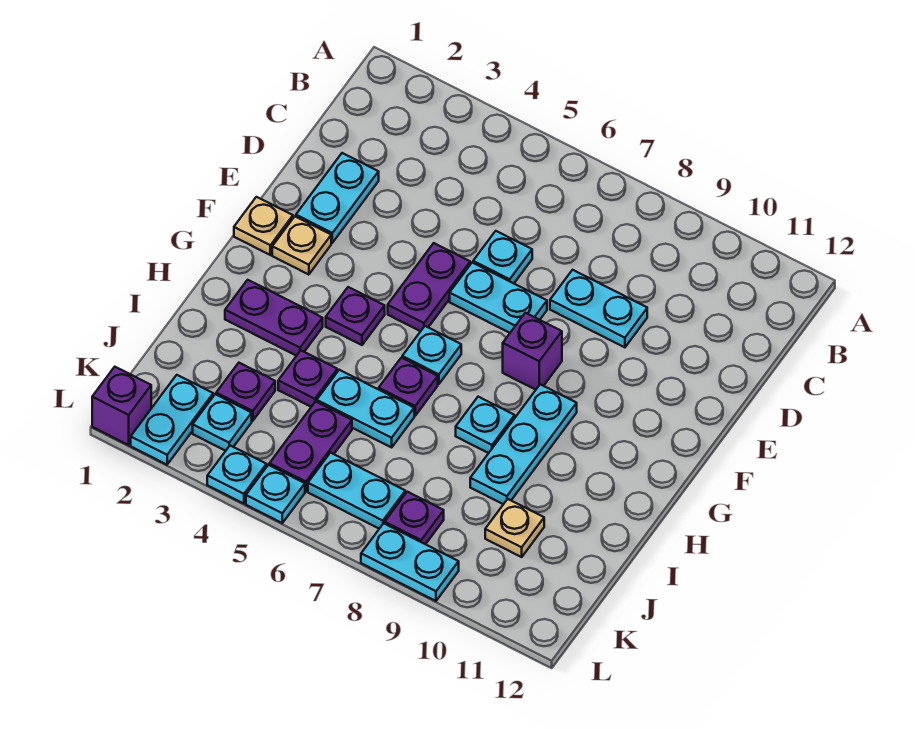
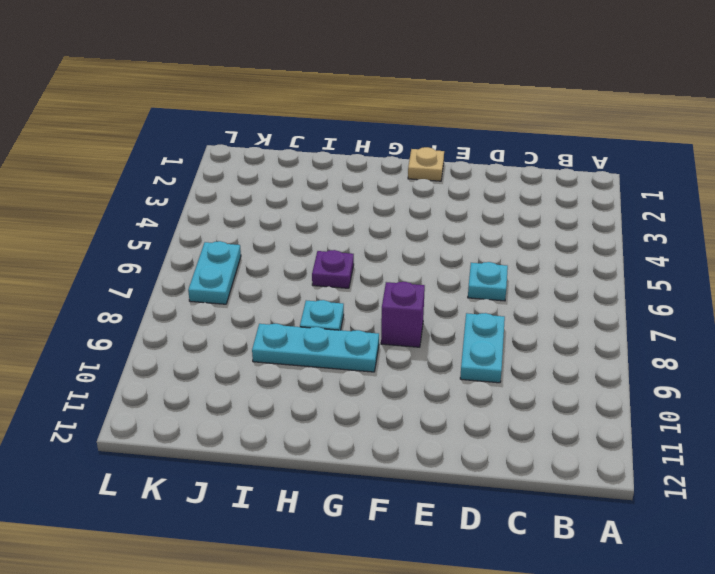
none -> cyan plate D2:E2 level 1
none -> purple plate E5:F5 level 1
none -> cyan plate E6:E7 level 1

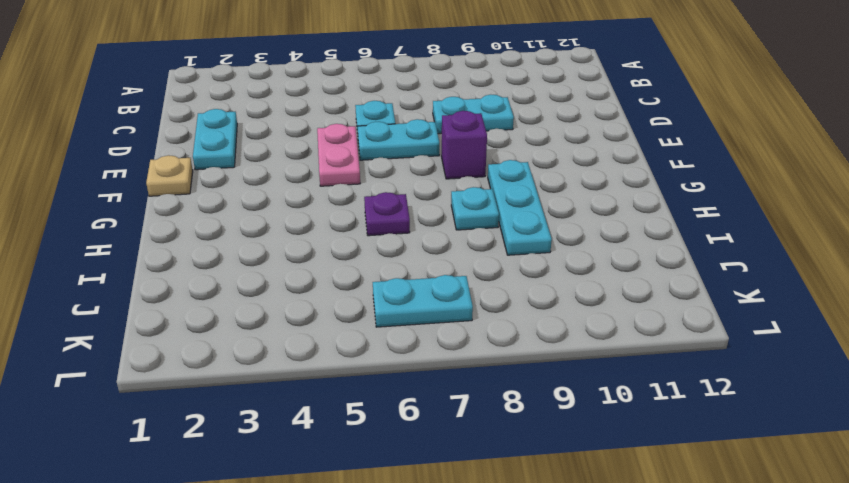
pink plate E5:F5 level 1 -> purple plate E5:F5 level 1
none -> tan plate F2 level 1
none -> purple plate G4 level 1
none -> cyan plate G6 level 1

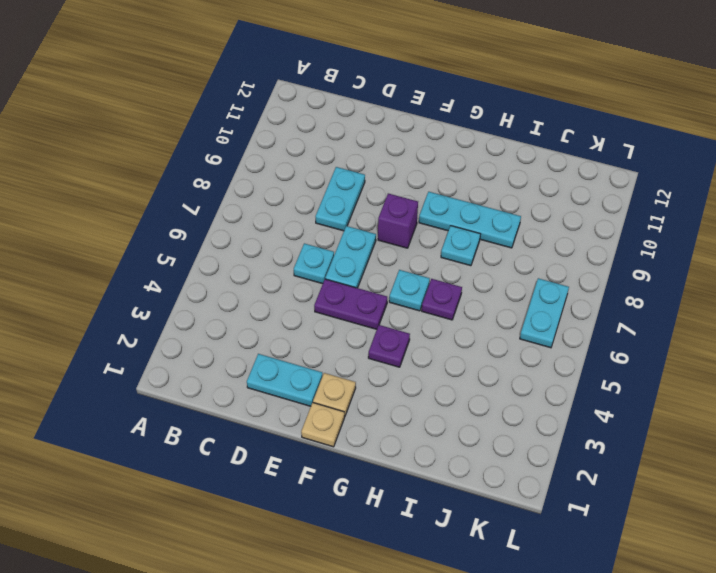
none -> purple plate H2:H3 level 1
none -> purple plate I4 level 1
none -> cyan plate I5:I6 level 1

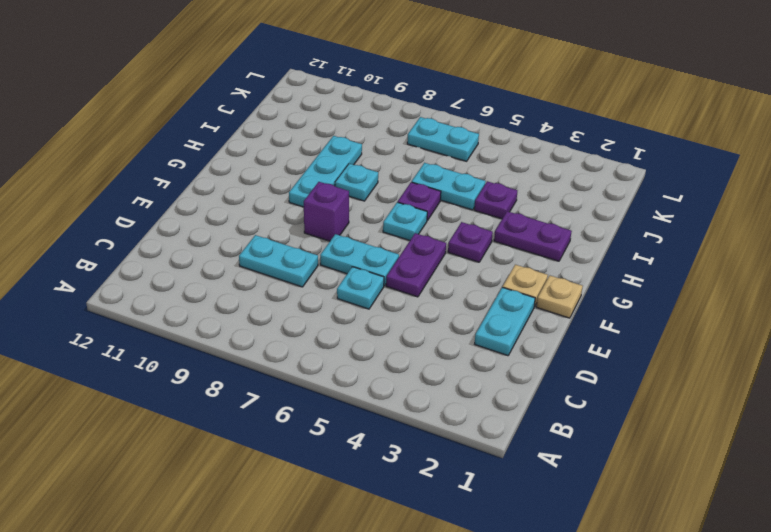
none -> purple plate J3 level 1
none -> purple plate J5:K5 level 1
none -> tan plate J10 level 1

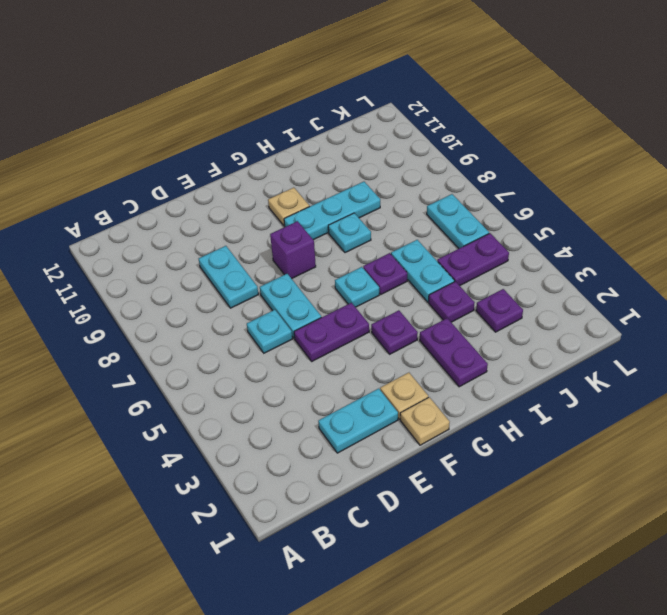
tan plate G10 level 1 -> tan plate J10 level 1
none -> cyan plate K2:L2 level 1
none -> cyan plate K3 level 1
none -> purple plate K8 level 1

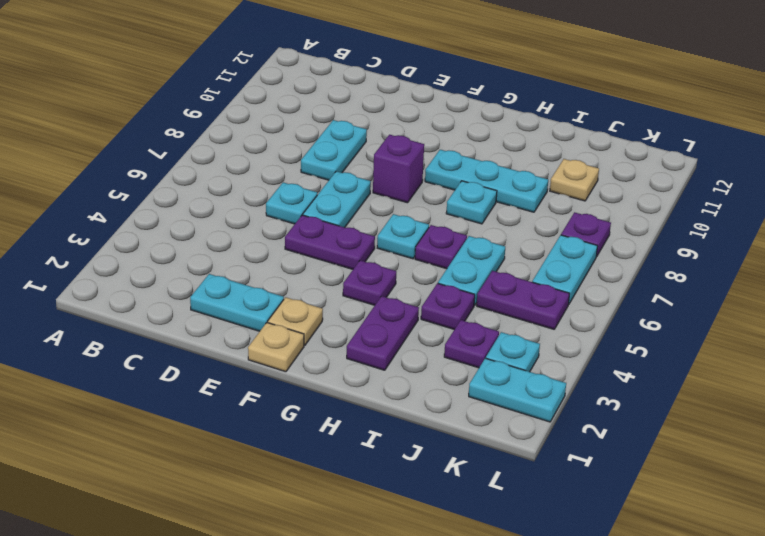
none -> purple brick L1 level 1
none -> cyan plate L4 level 1
none -> cyan plate L5 level 1

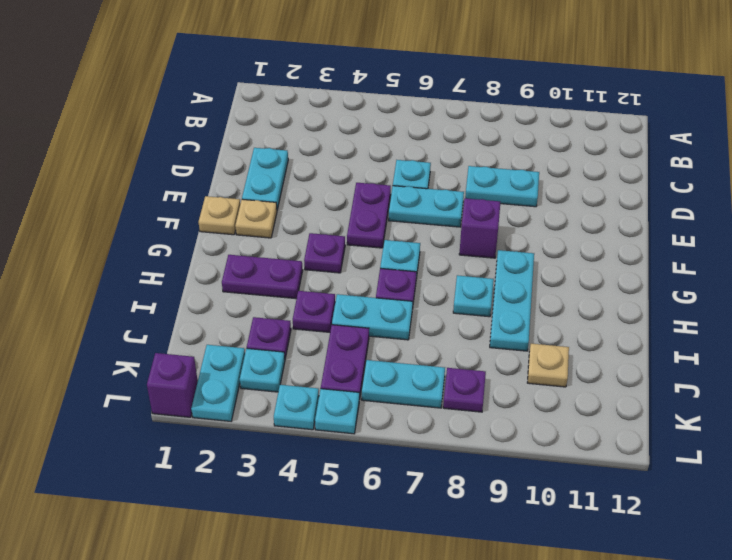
none -> cyan plate L8:L9 level 1

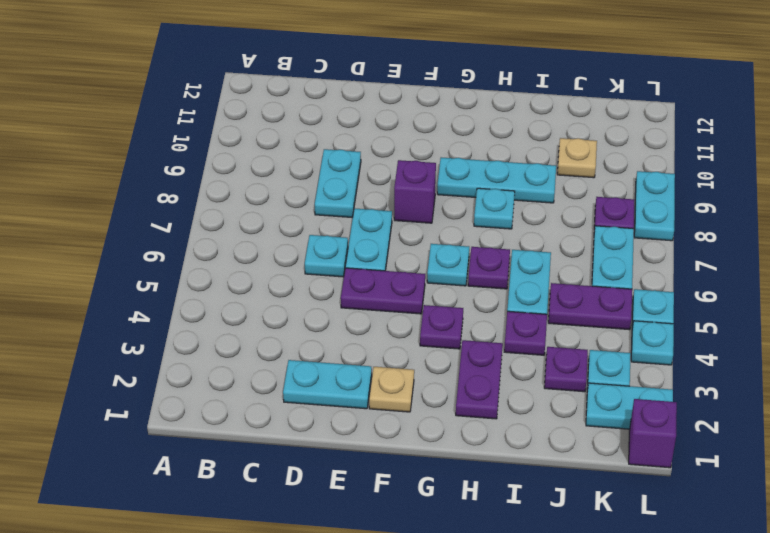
none -> tan plate F1 level 1

